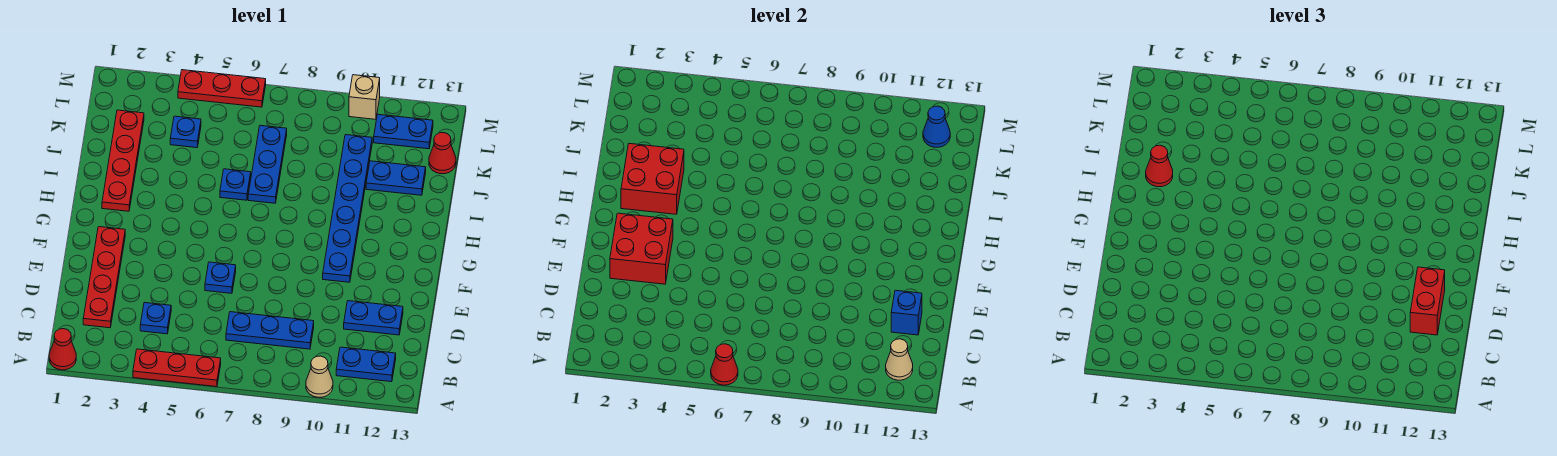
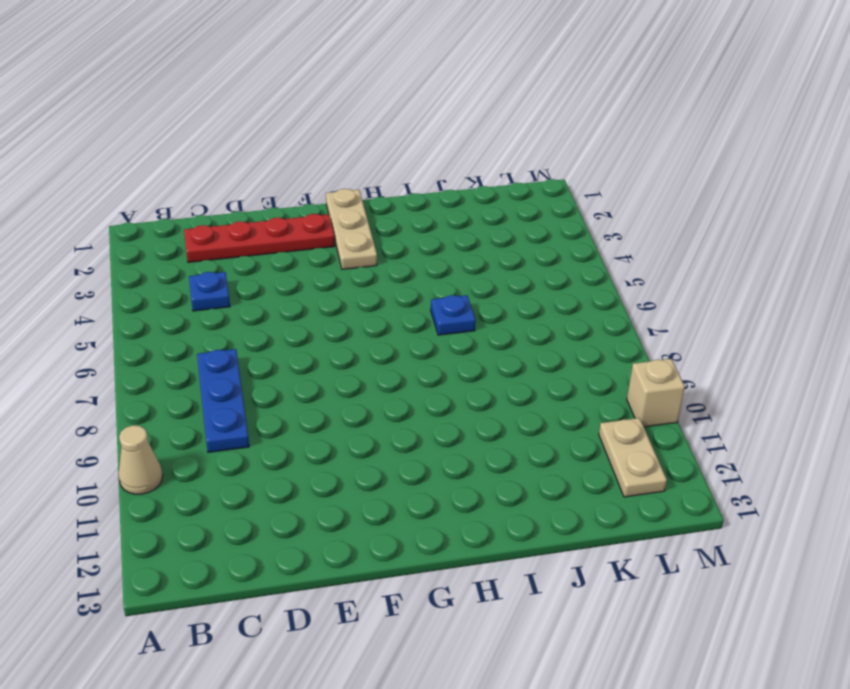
tan plate G1:G3 level 1 -> none
tan plate L11:L12 level 1 -> blue plate L11:L12 level 1
none -> red cone A1 level 1
none -> red plate A4:A6 level 1
none -> blue plate B11:B12 level 1

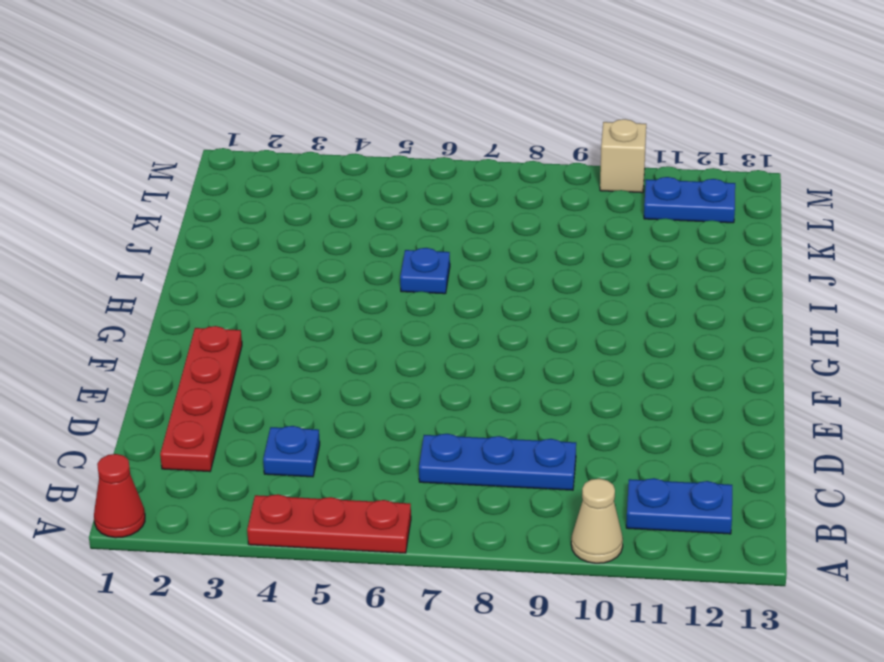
none -> blue plate D11:D12 level 1
none -> blue plate E6 level 1
none -> blue plate F10:K10 level 1

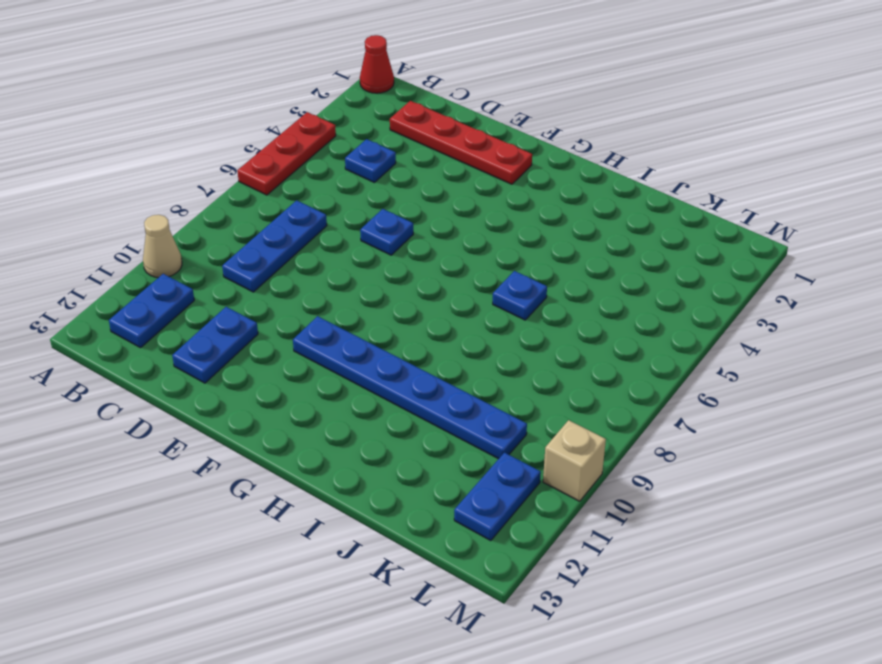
none -> red plate H2:K2 level 1
none -> blue plate I7:K7 level 1
none -> blue plate J11:J12 level 1

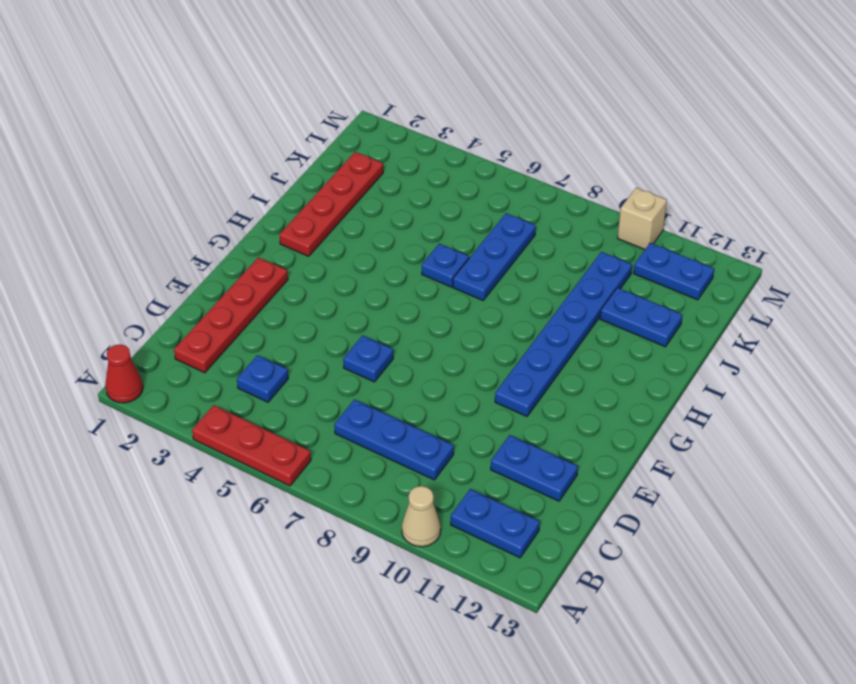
none -> blue plate K4 level 1
none -> red cone K13 level 1
none -> red plate M4:M6 level 1

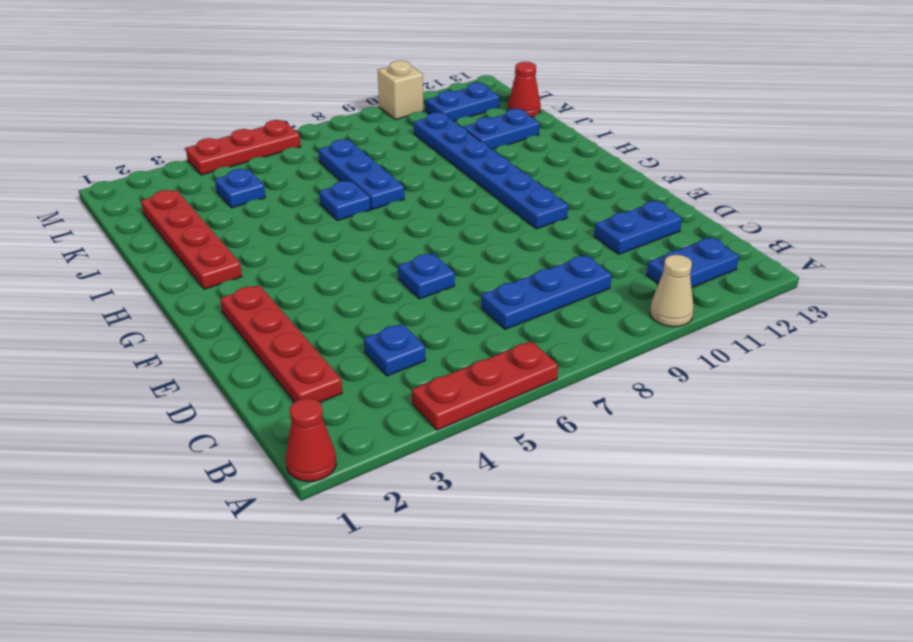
none -> red cone A6 level 2
none -> tan cone B12 level 2
none -> blue brick D12 level 2

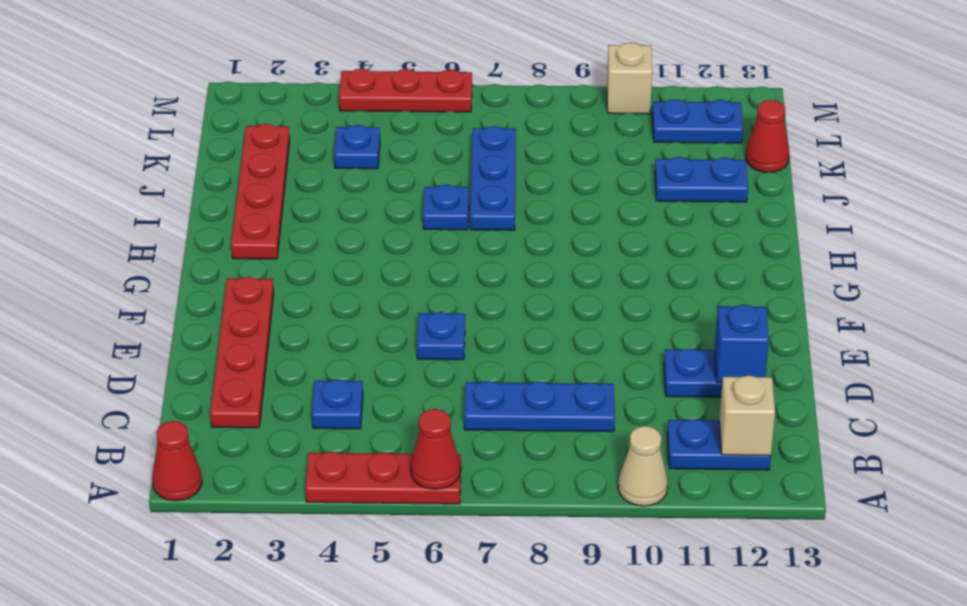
tan brick B12 level 2 -> tan cone B12 level 2
none -> blue plate F10:K10 level 1
none -> red brick E2:F3 level 2
none -> red brick H2:I3 level 2

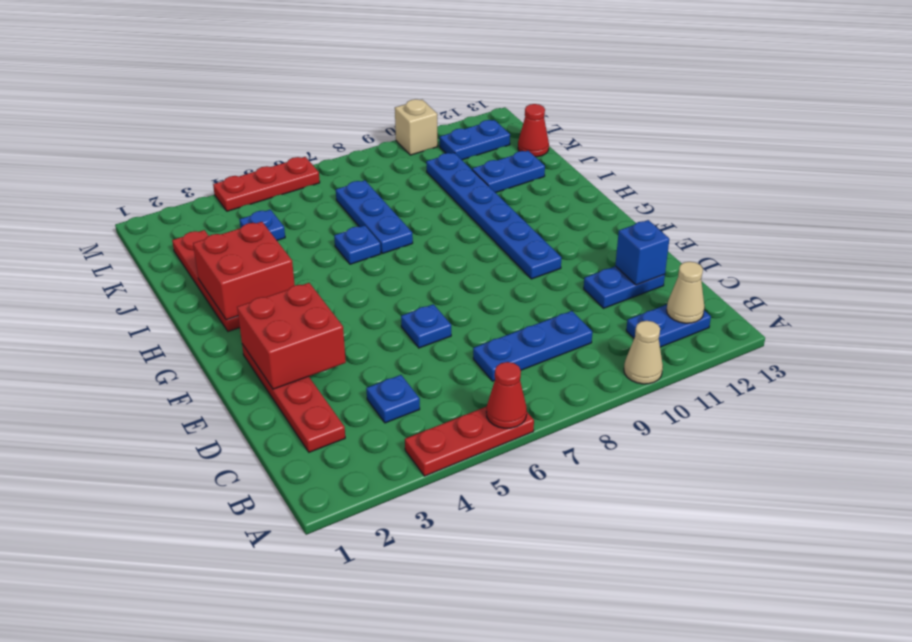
none -> red cone A1 level 1
none -> blue cone L12 level 2
none -> red brick D12:E12 level 3

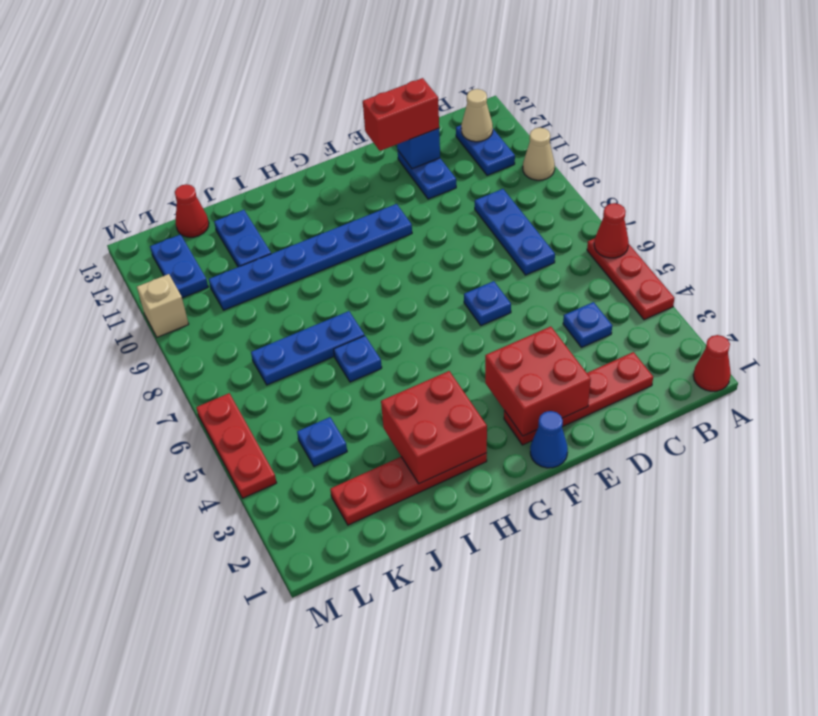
blue cone F1 level 1 -> blue cone L12 level 2
none -> red cone I2 level 3

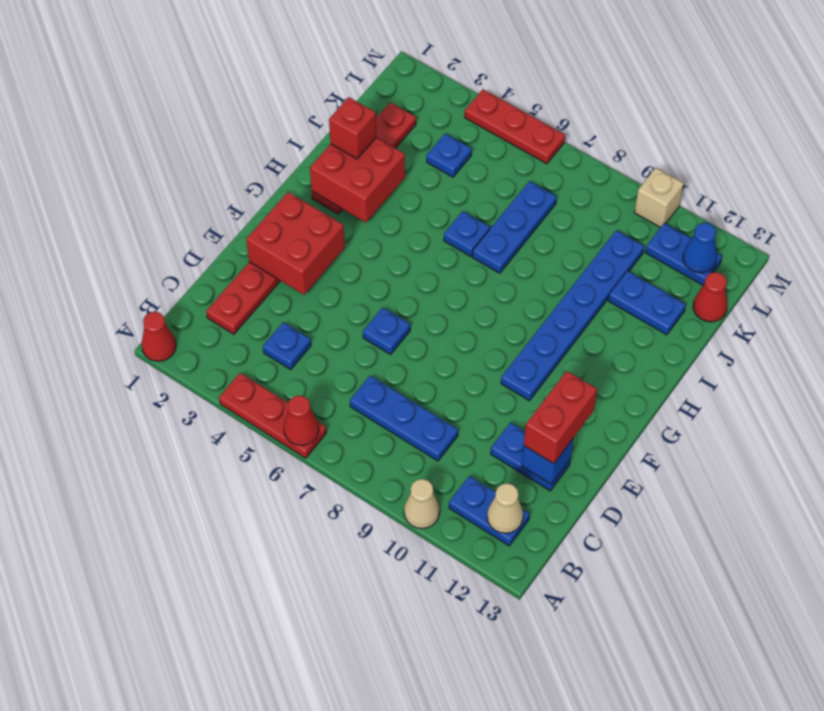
red brick I2 level 3 -> red cone I2 level 3

